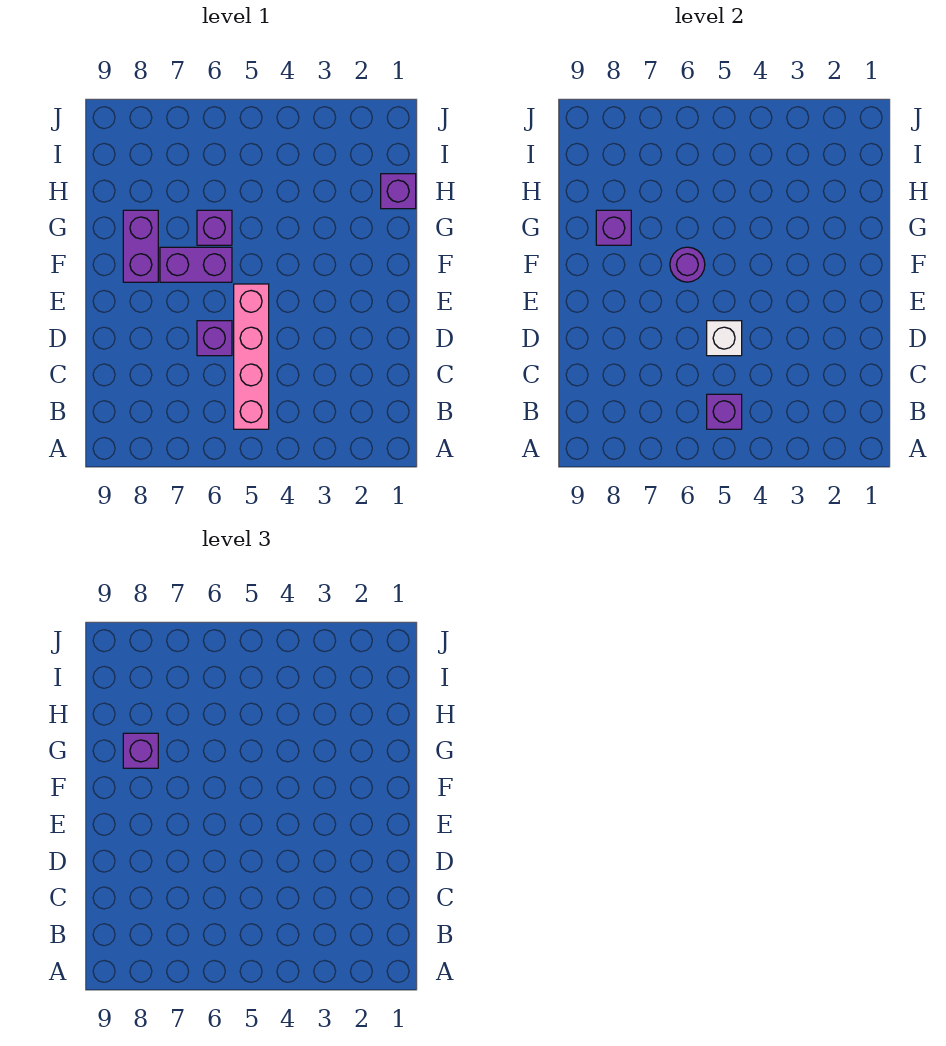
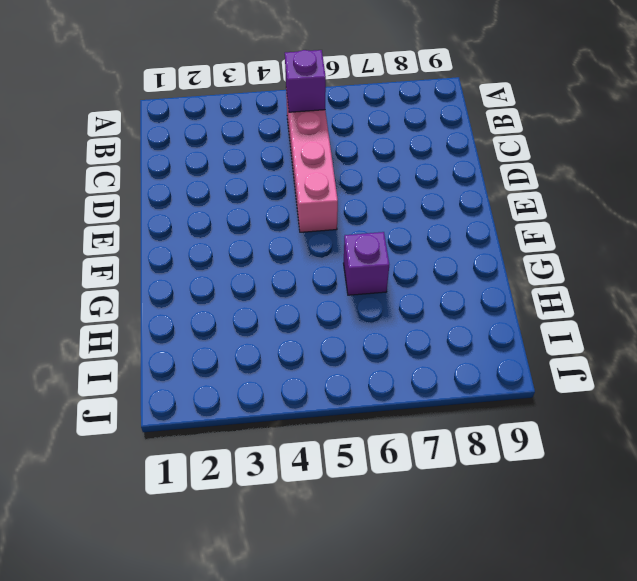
none -> purple brick D6 level 1
none -> purple brick F6:F7 level 1

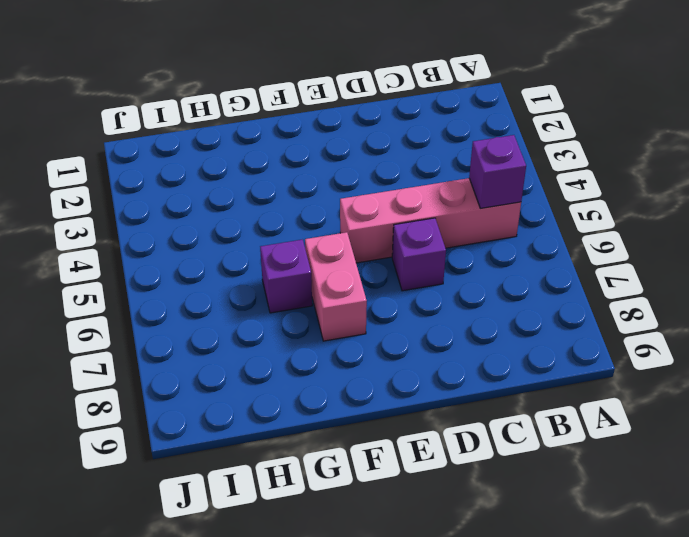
pink brick F6:F7 level 1 -> purple brick F6:F7 level 1
none -> purple brick F8:G8 level 1
none -> purple brick H1 level 1

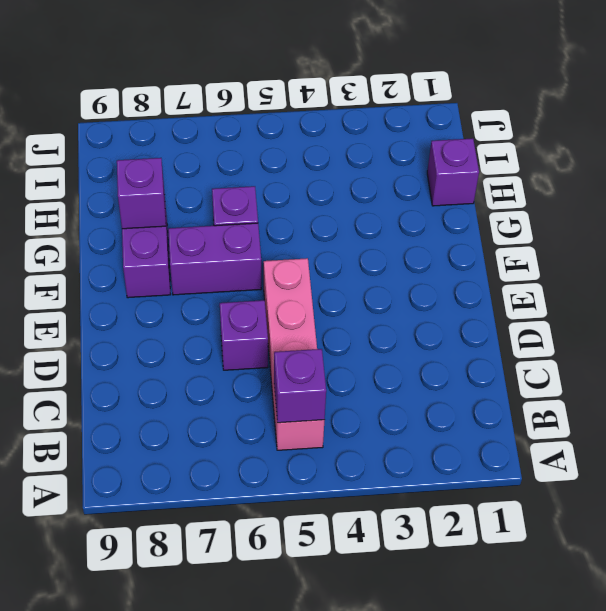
none -> white brick D5 level 2
none -> purple round brick F6 level 2

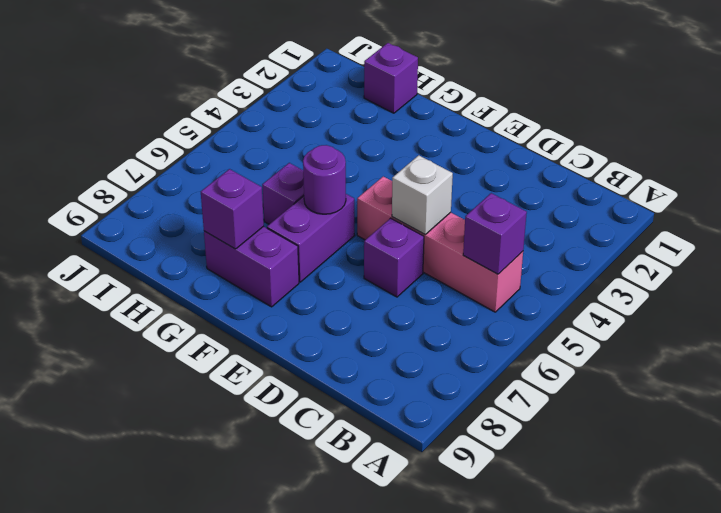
none -> purple brick G8 level 3

